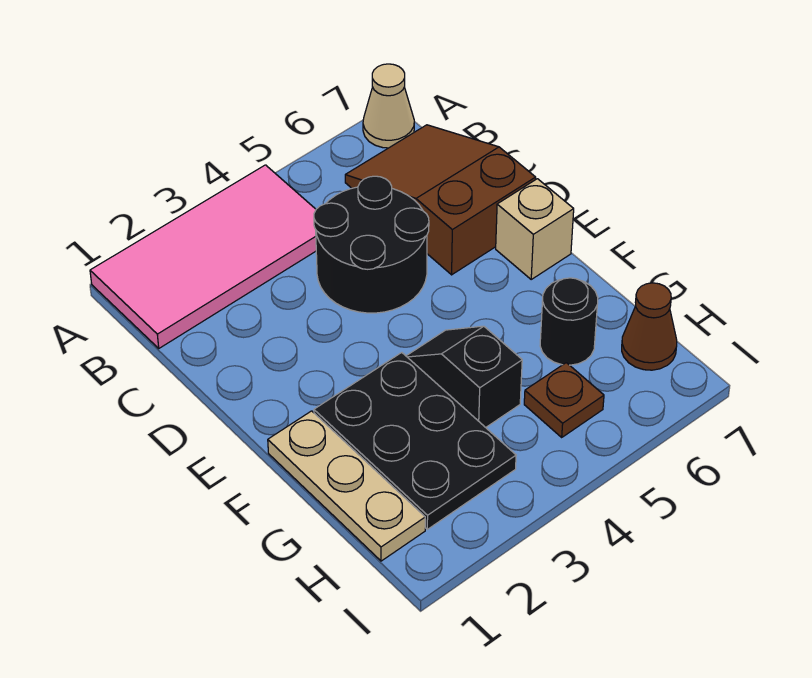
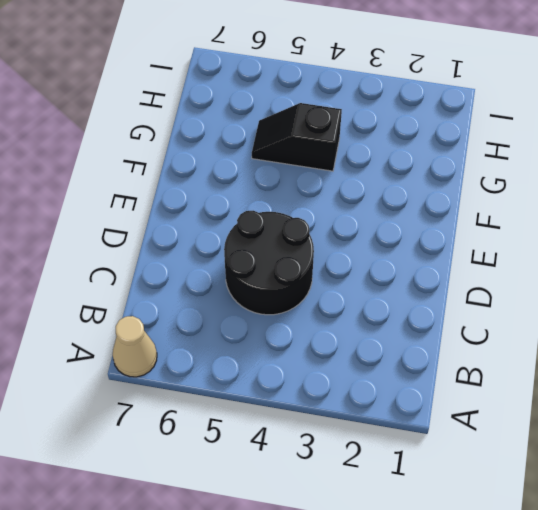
black slope G4:G5 level 1 top 4 -> black slope F4:G4 level 1 top G
none -> pink tile A1:B4 level 1
none -> brown slope B6:D7 level 1 top D

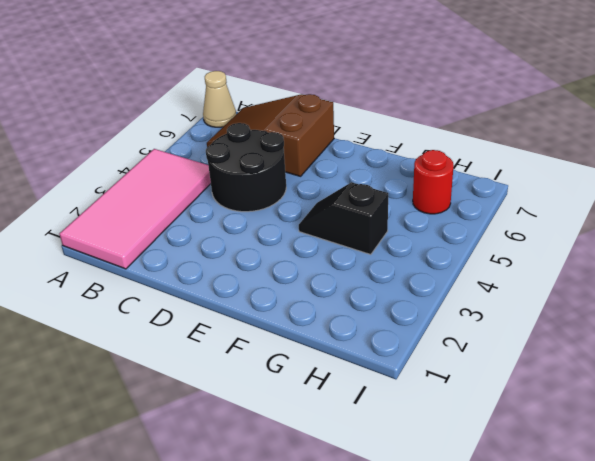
red round brick H6 level 1 -> none
none -> tan brick E7 level 1
none -> tan plate F1:H1 level 1

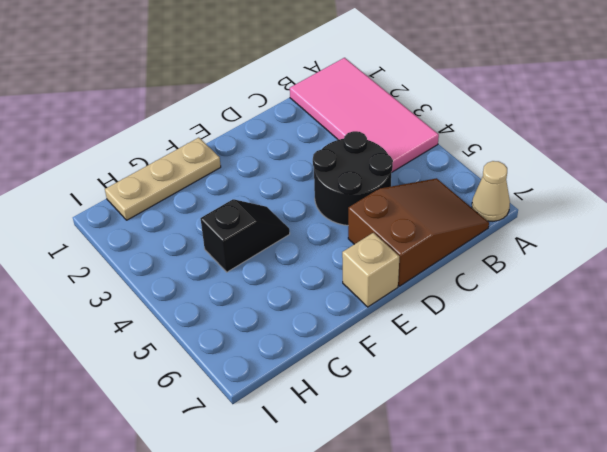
none -> black plate F2:H3 level 1
none -> black round brick G6 level 1

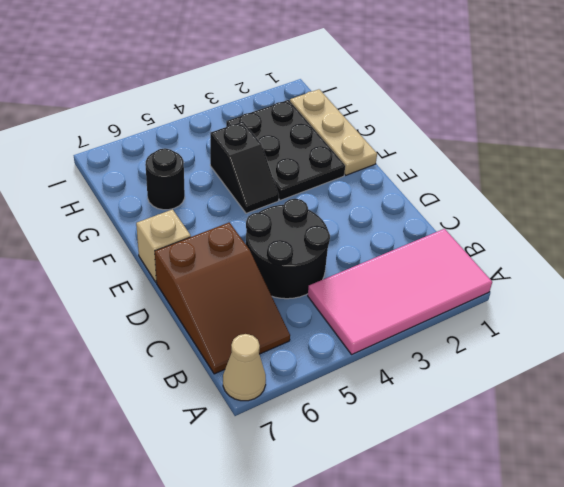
none -> brown plate H5 level 1
none -> brown cone H7 level 1

